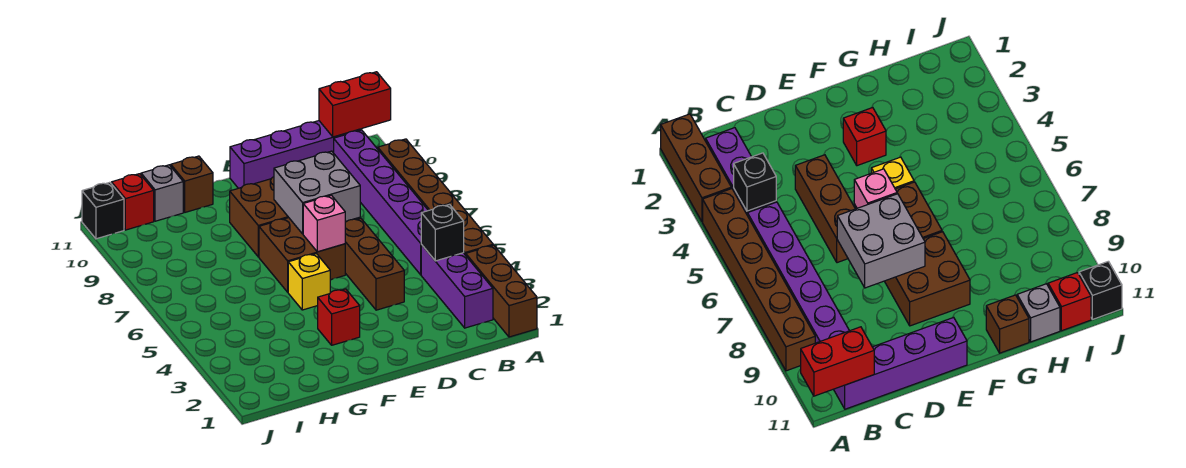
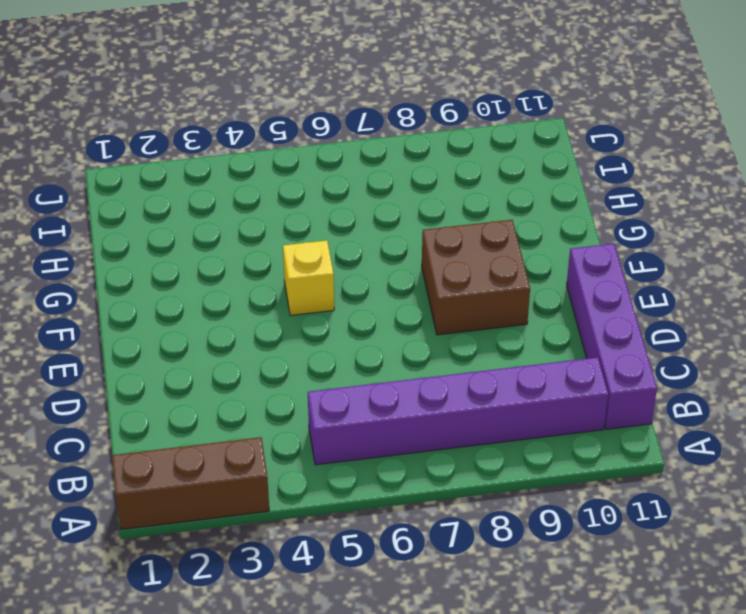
none -> brown brick A4:A9 level 1
none -> purple brick B2:B4 level 1
none -> brown brick D4:D6 level 1

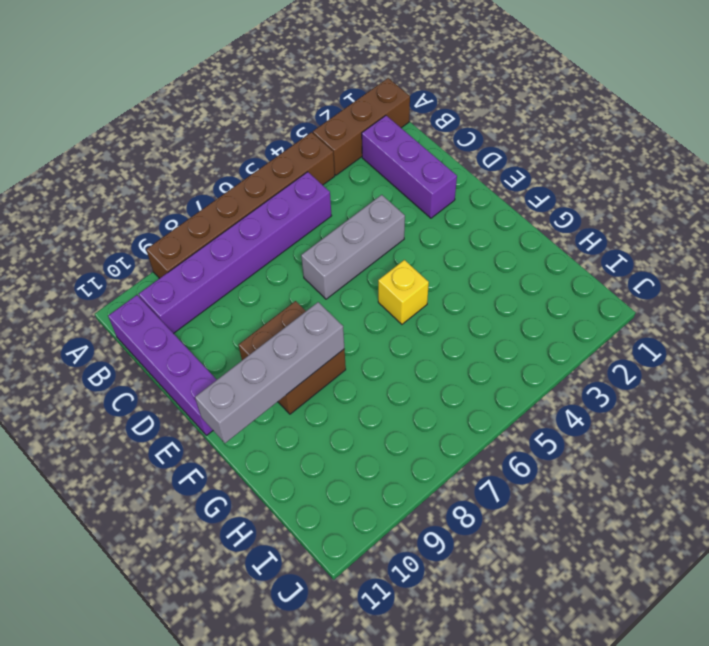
purple brick B2:D2 level 1 -> purple brick B2:B4 level 1
grey brick D4:D6 level 1 -> brown brick D4:D6 level 1
grey brick F8:F11 level 2 -> none
none -> brown brick E6:F7 level 1
none -> red brick F3 level 1
none -> brown brick G11 level 1

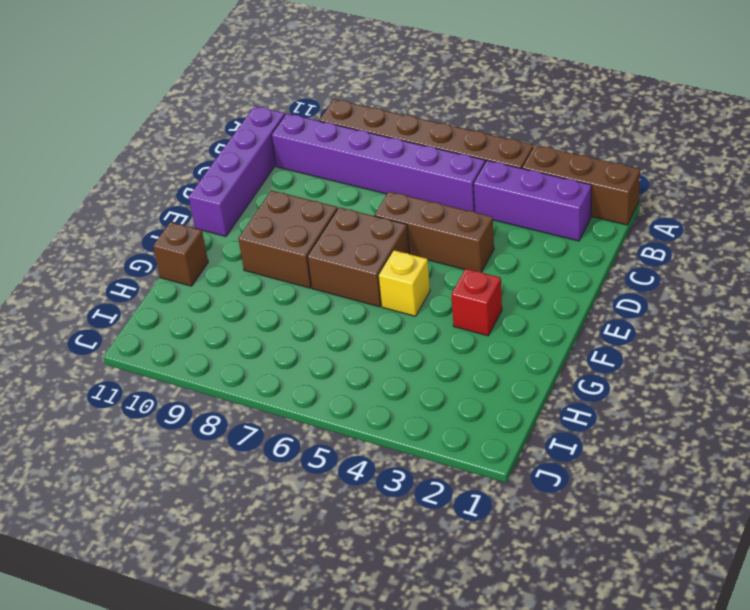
none -> grey brick H11 level 1
none -> red brick I11 level 1
none -> black brick J11 level 1

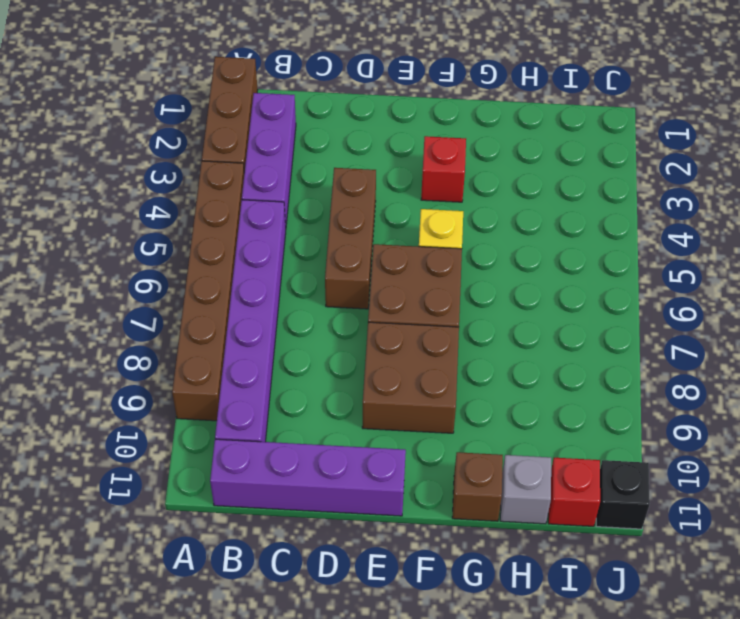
none -> red brick A11:B11 level 2
none -> black brick B4 level 2
none -> grey brick D7:E8 level 2

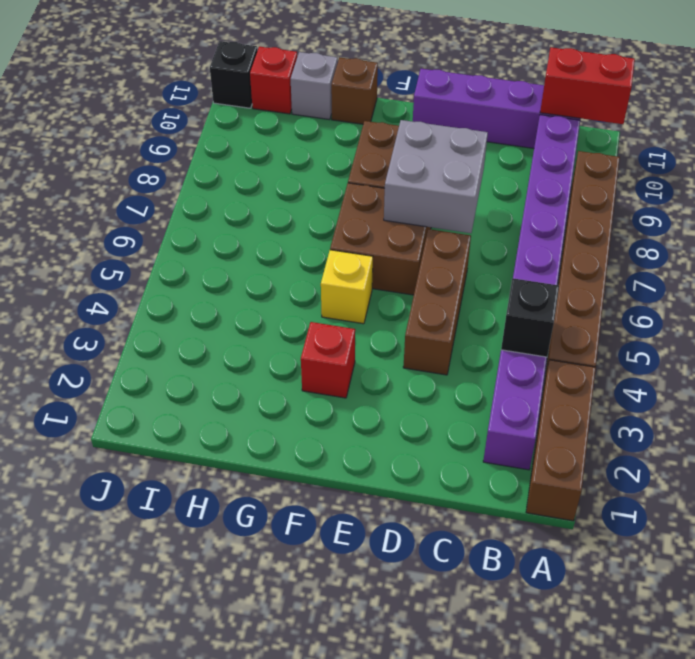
none -> pink brick E6 level 2

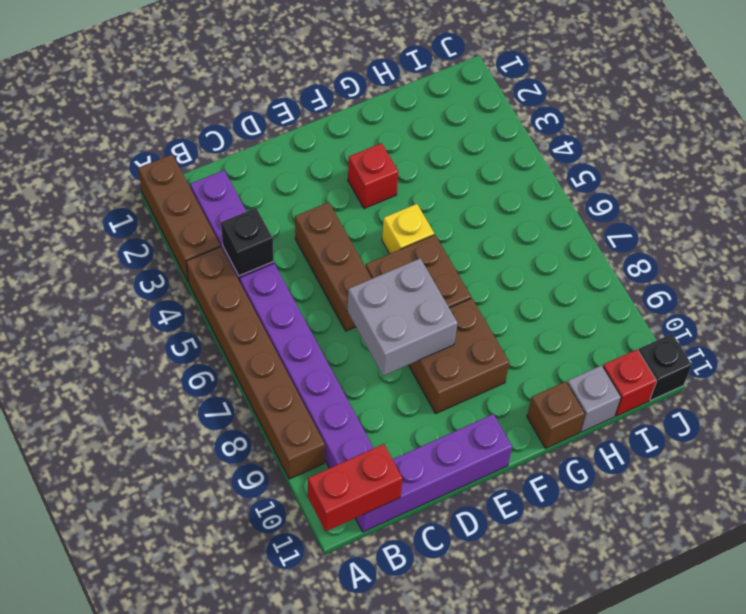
none -> pink brick E6 level 2

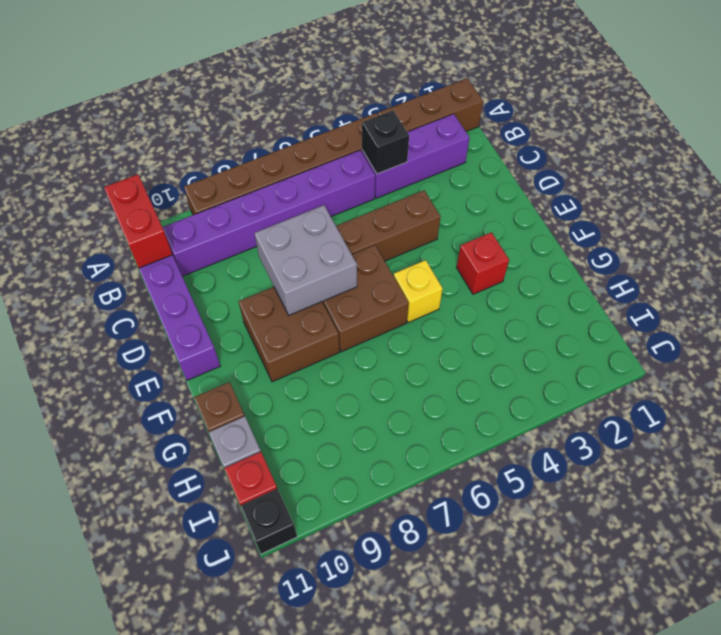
none -> pink brick E6 level 2

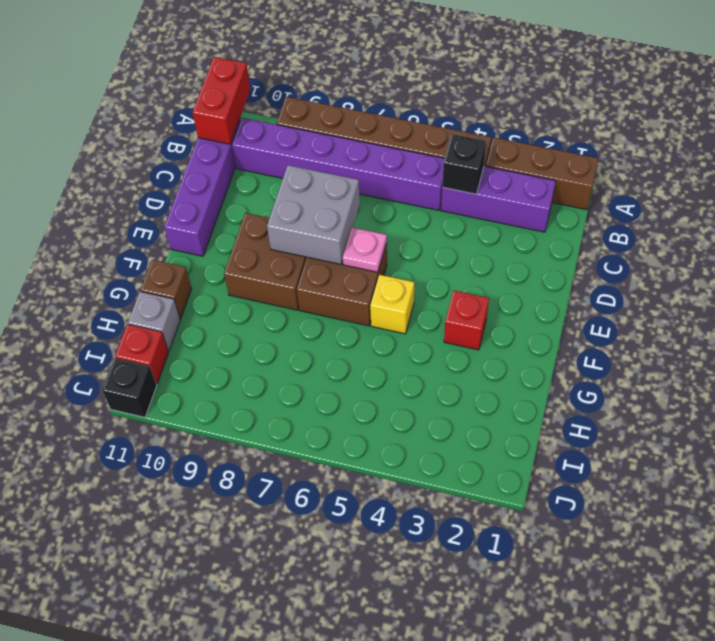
pink plate E6 level 2 -> pink brick E6 level 2
none -> brown brick D4:D6 level 1

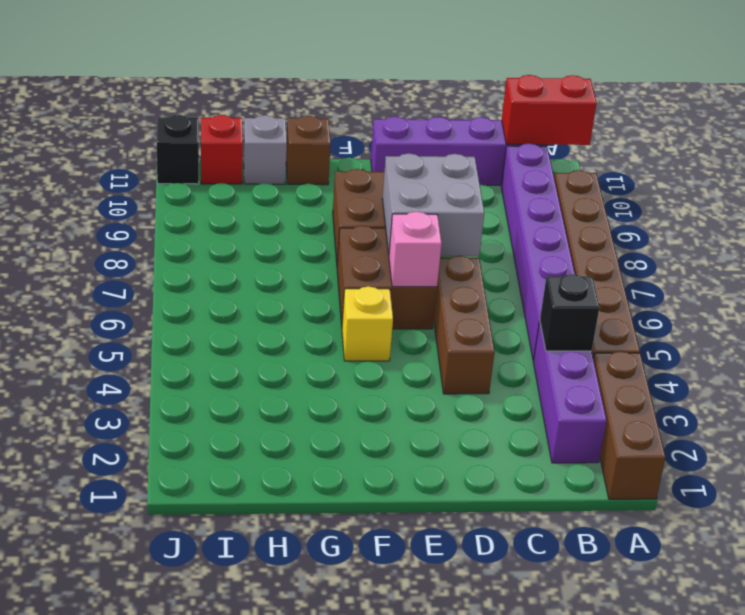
none -> red brick F3 level 1

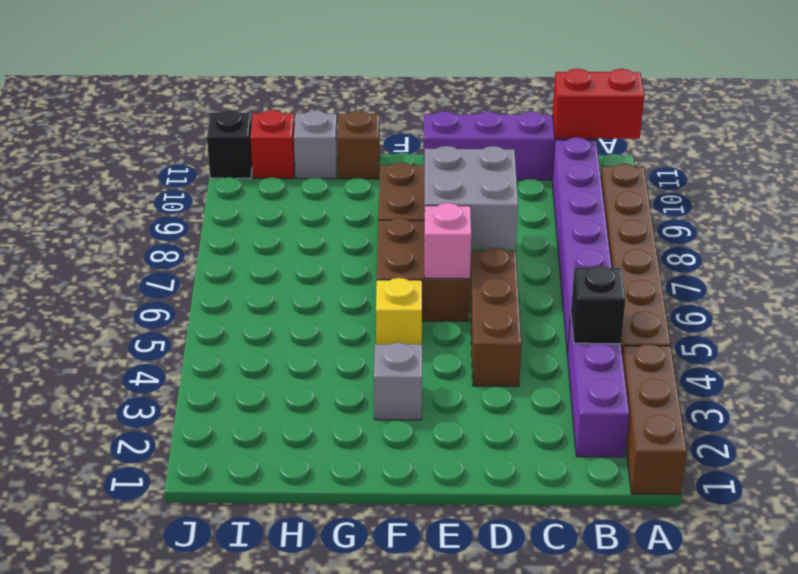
grey brick F3 level 1 -> red brick F3 level 1

